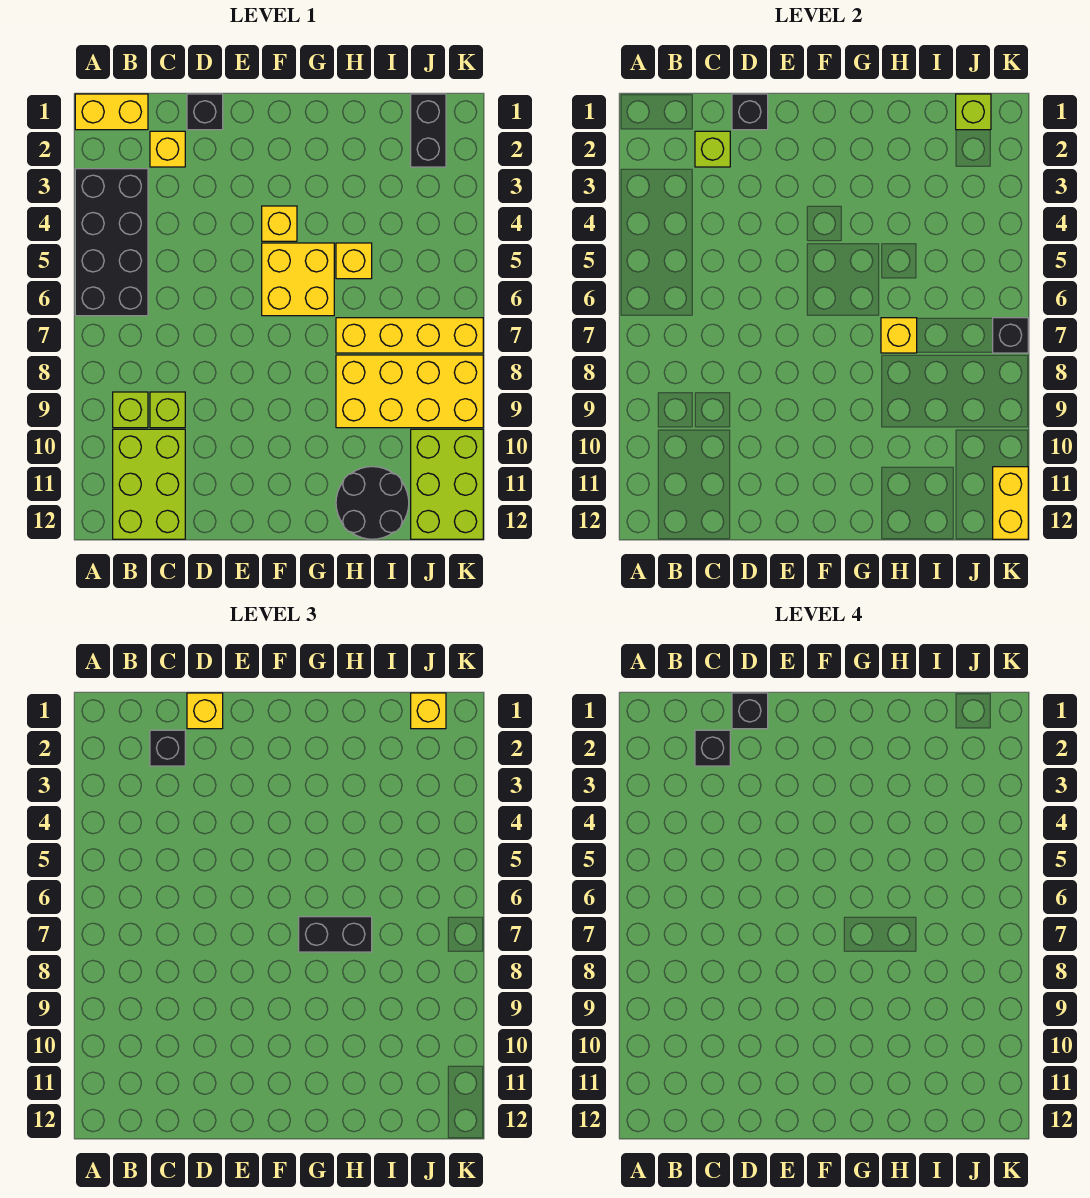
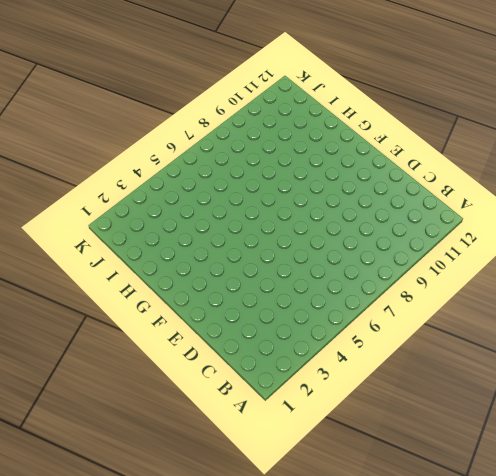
none -> yellow brick A1:B1 level 1
none -> black brick A3:B6 level 1
none -> lime brick B9 level 1

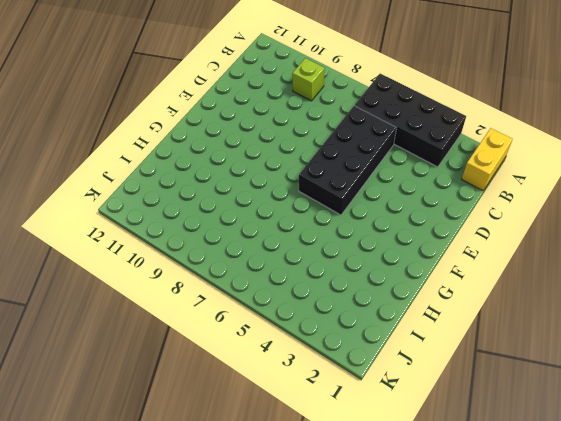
black brick C5:F6 level 1 -> yellow brick F5:G6 level 1
none -> lime brick B10:C12 level 1
none -> yellow brick C2 level 1
none -> lime brick C9 level 1

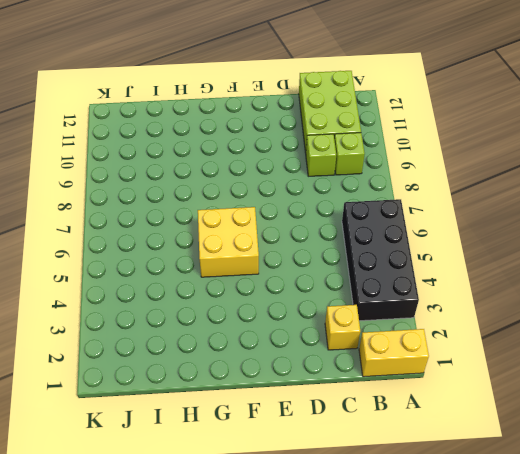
none -> black brick D1 level 1
none -> yellow brick F4 level 1
none -> yellow brick H5 level 1

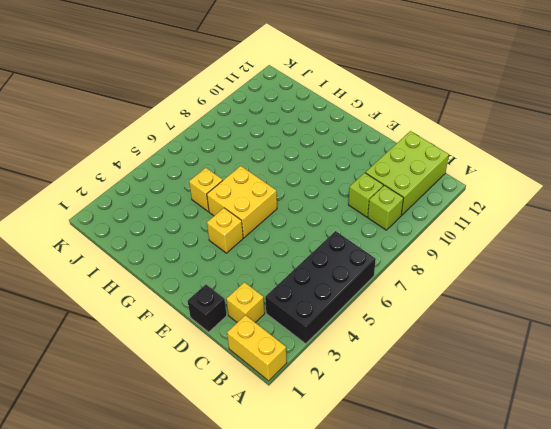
none -> yellow brick H7:K7 level 1
none -> yellow brick H8:K9 level 1
none -> black round brick H11:I12 level 1

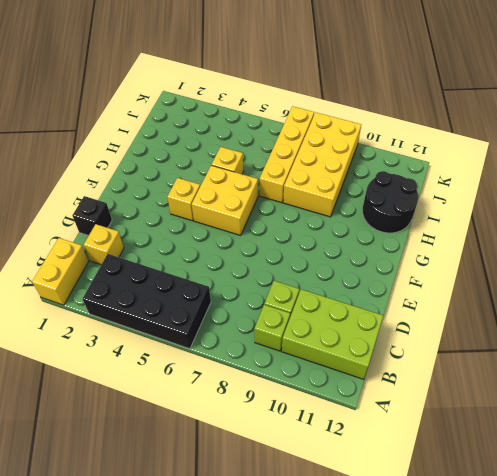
none -> black brick J1:J2 level 1
none -> lime brick J10:K12 level 1
none -> lime brick C2 level 2

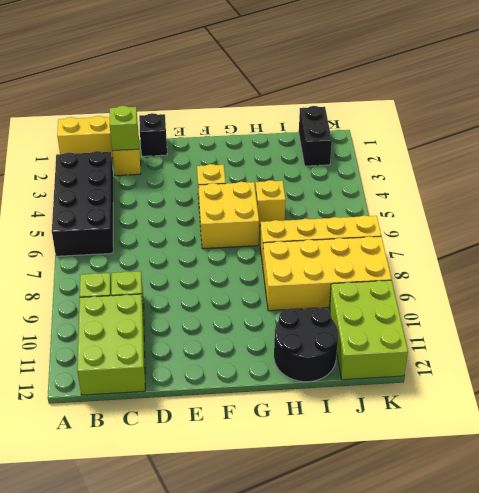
none -> black brick D1 level 2
none -> yellow brick H7 level 2
none -> lime brick J1 level 2

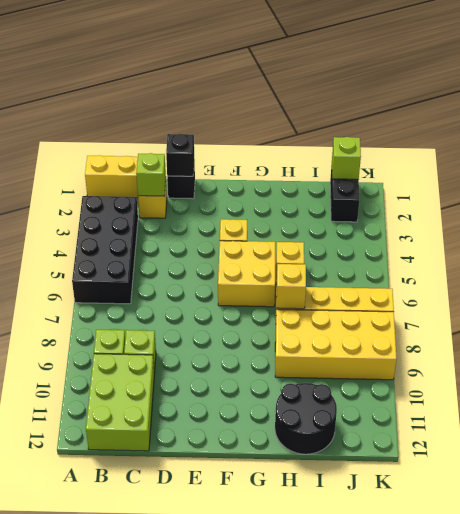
none -> lime brick J10:K12 level 1
none -> black brick K7 level 2
none -> yellow brick K11:K12 level 2

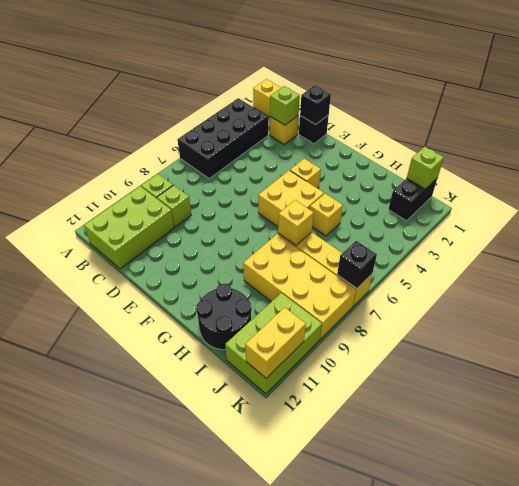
none -> black brick C2 level 3
none -> yellow brick D1 level 3
none -> black brick G7:H7 level 3

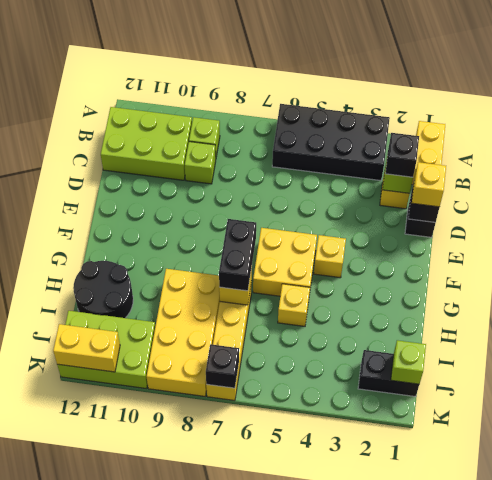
none -> yellow brick J1 level 3
none -> black brick C2 level 4
none -> black brick D1 level 4

